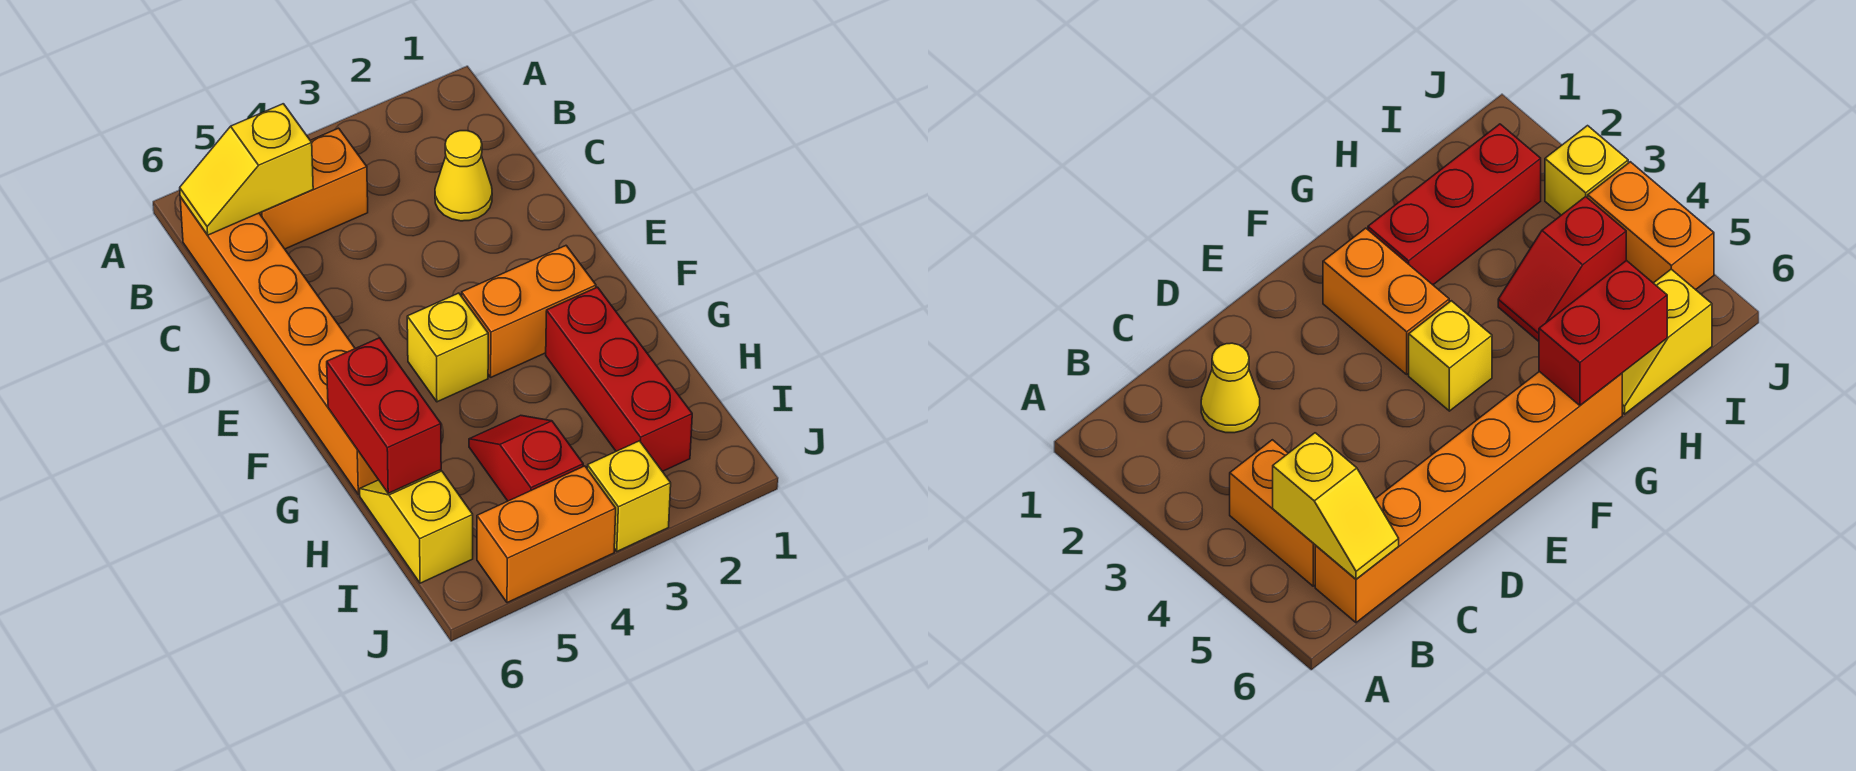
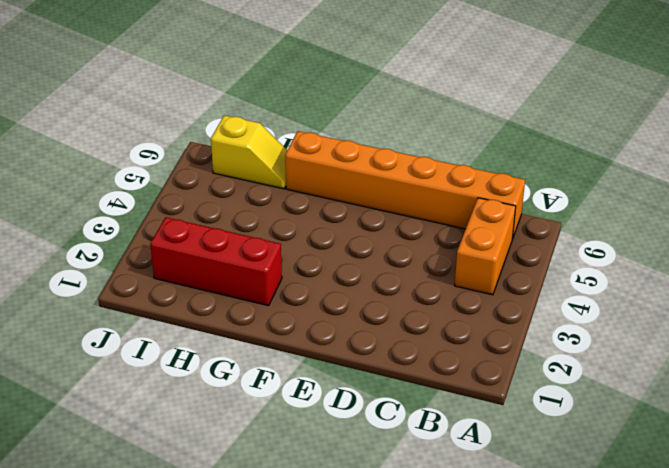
none -> yellow cone C2 level 1
none -> orange brick F2:F3 level 1
none -> yellow brick F4 level 1

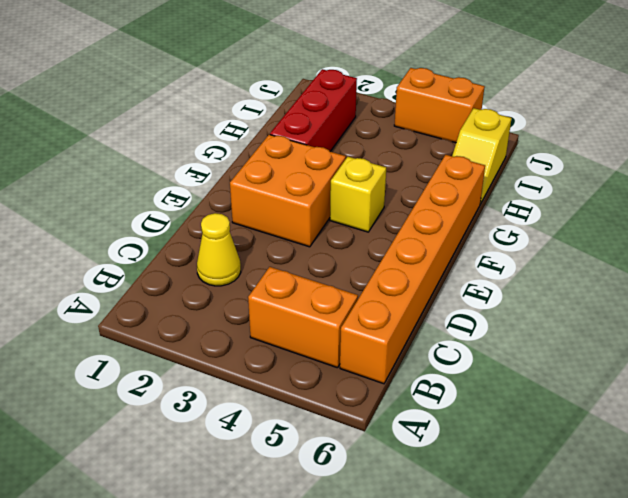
orange brick E2:F3 level 1 -> orange brick F2:F3 level 1
none -> red slope H4:I4 level 1 top I
none -> yellow brick J3 level 1
none -> yellow slope B5:B6 level 2 top 5

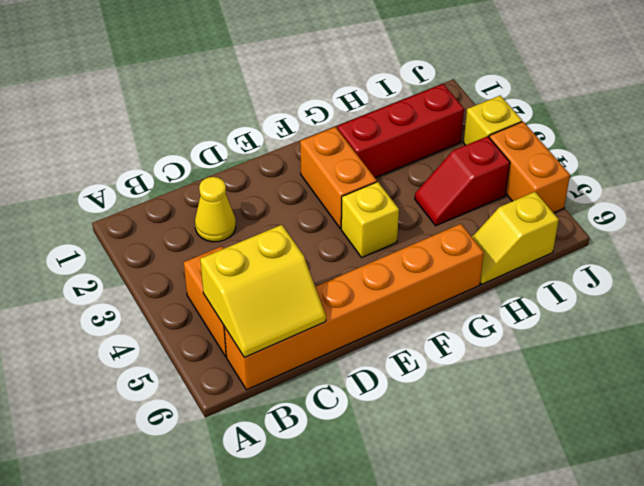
yellow slope B5:C6 level 2 top 5 -> yellow slope B5:B6 level 2 top 5
none -> red brick G6:H6 level 2

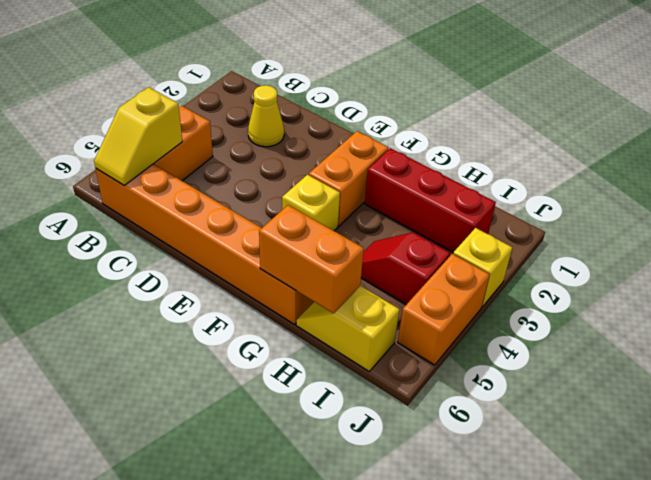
orange brick G6:H6 level 2 -> red brick G6:H6 level 2

